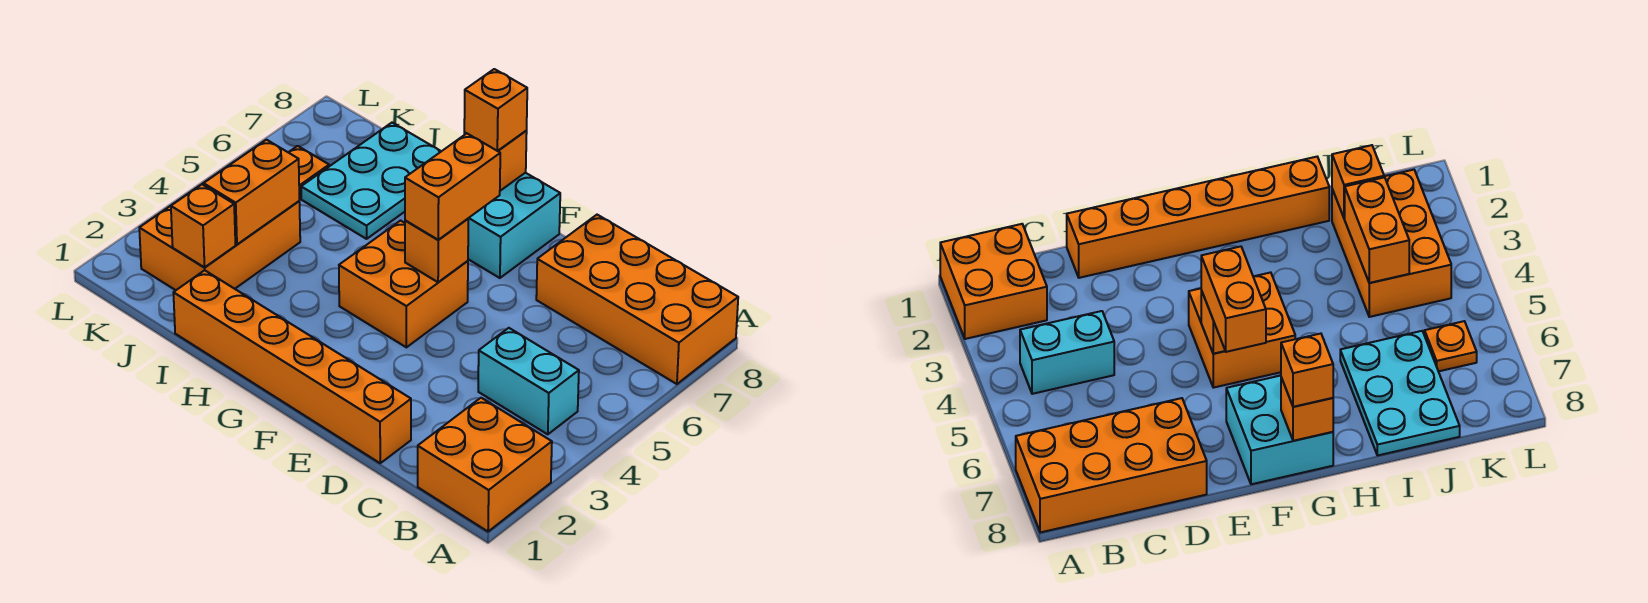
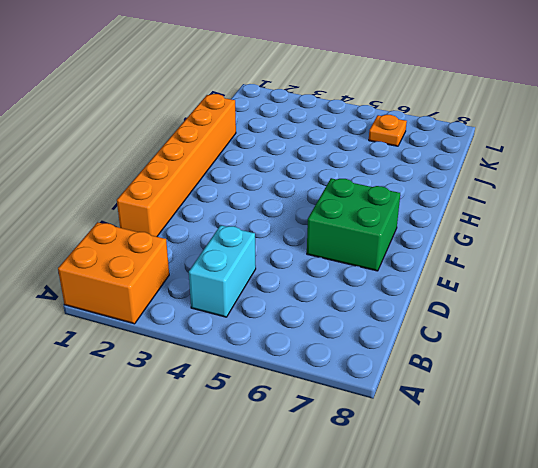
green brick E6:F7 level 1 -> cyan brick F7:G8 level 1
none -> orange brick A7:D8 level 1
none -> orange brick F4:G5 level 1
none -> cyan plate I6:J8 level 1

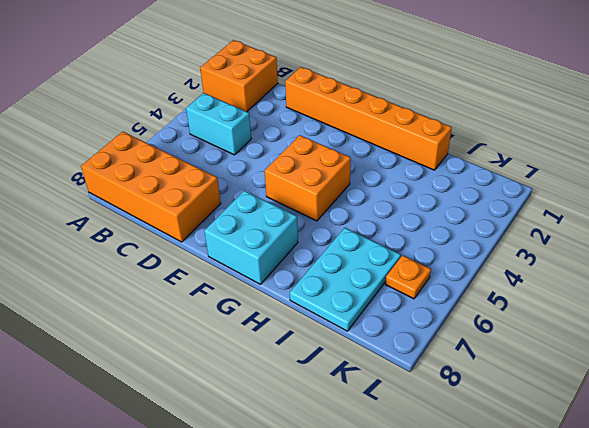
none -> orange brick J2:K4 level 1
none -> orange brick F5 level 2
none -> orange brick G8 level 2

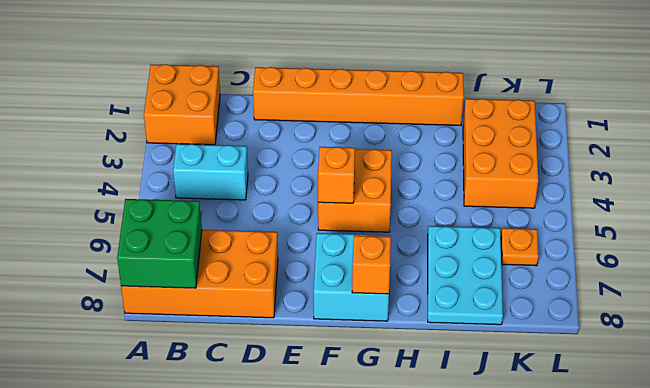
green brick A7:B8 level 2 -> none
none -> orange brick J2 level 2
none -> orange brick J3:J4 level 2
none -> orange brick F5:F6 level 3

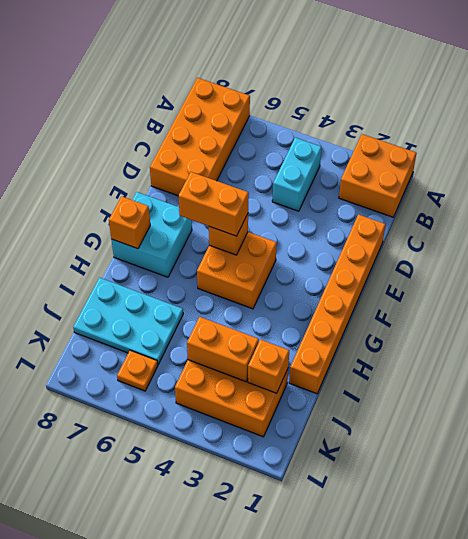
none -> orange brick G8 level 3

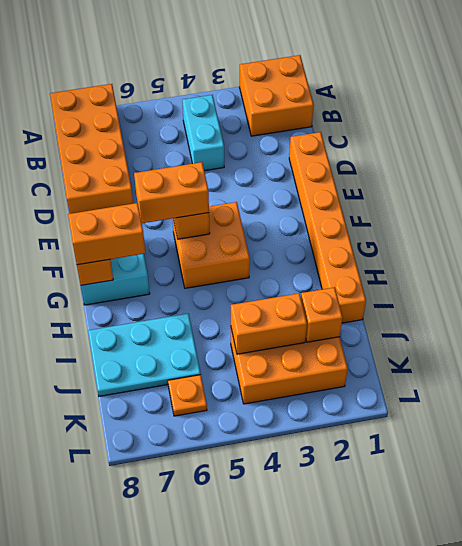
orange brick G7:G8 level 3 -> orange brick G8 level 3

